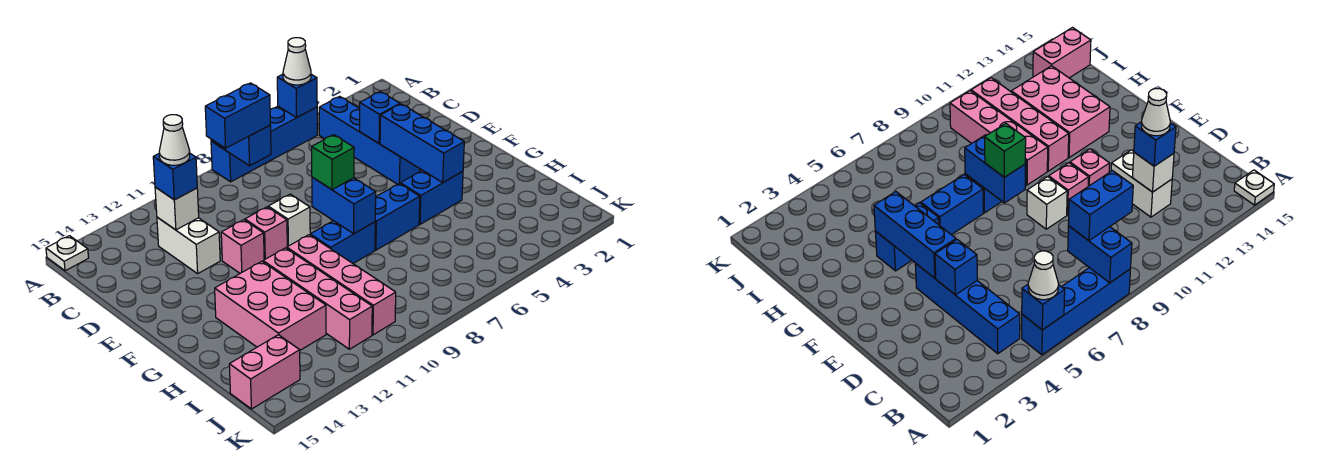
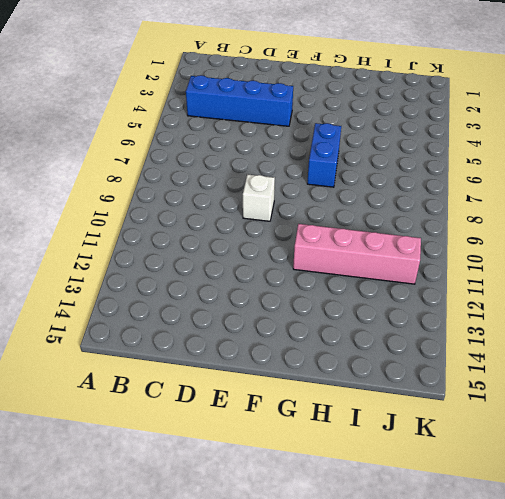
none -> blue brick A5:A8 level 1
none -> white plate A15 level 1
none -> white brick C12:D12 level 1

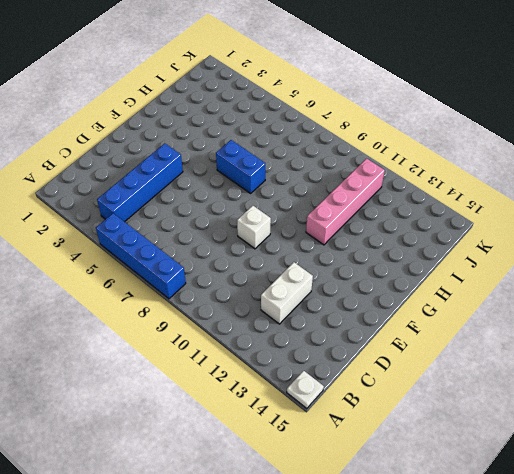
none -> pink brick E10 level 1
none -> pink brick E11 level 1
none -> blue brick G4:G5 level 1

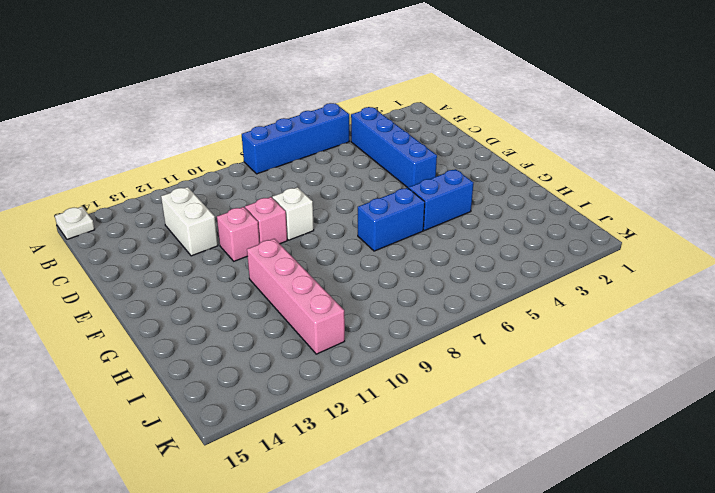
none -> blue brick G8:G9 level 1
none -> pink brick G10:J10 level 1
none -> pink brick G12:I13 level 1

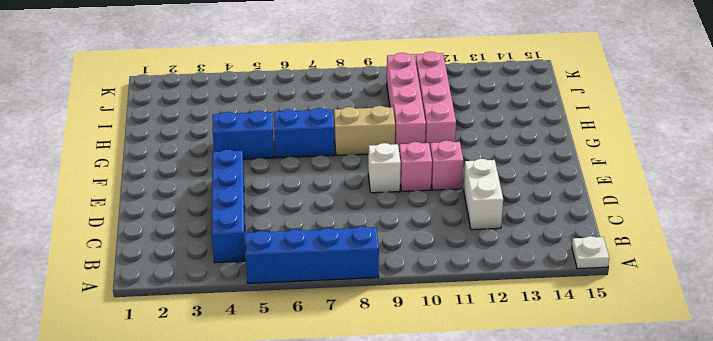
tan brick G8:G9 level 1 -> blue brick G8:G9 level 1
none -> pink brick G12:I13 level 1
none -> pink brick J14:J15 level 1
none -> blue brick A5 level 2

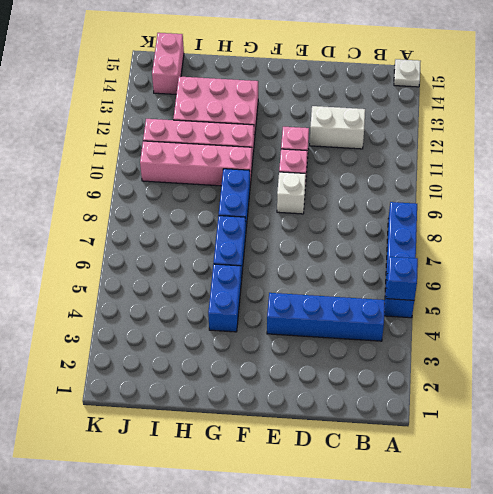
none -> blue brick A8:B8 level 2
none -> white brick C12 level 2
none -> blue brick D4 level 2

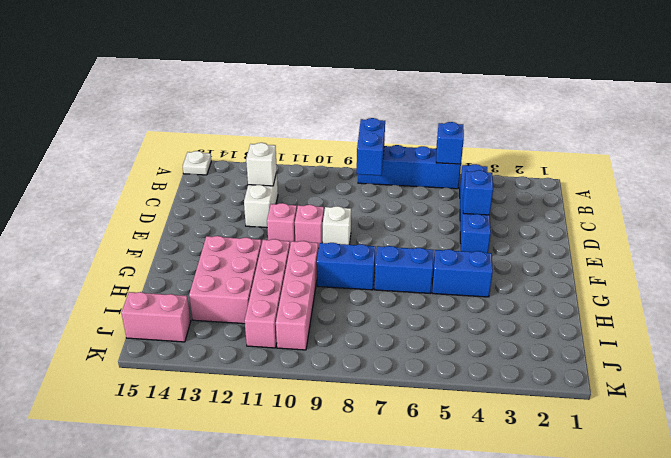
none -> blue brick E4:G4 level 2
none -> blue brick F8:G8 level 2
none -> white cone A5 level 3

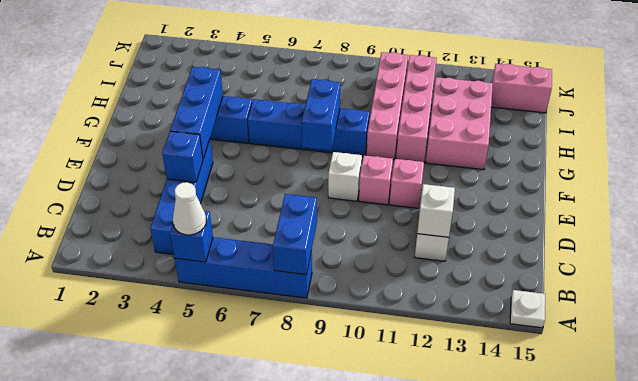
none -> blue brick B8:B9 level 3
none -> blue brick C12 level 3
none -> green brick F8 level 3

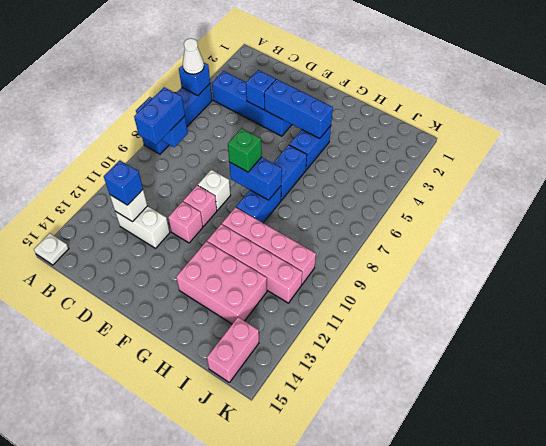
none -> white cone C12 level 4

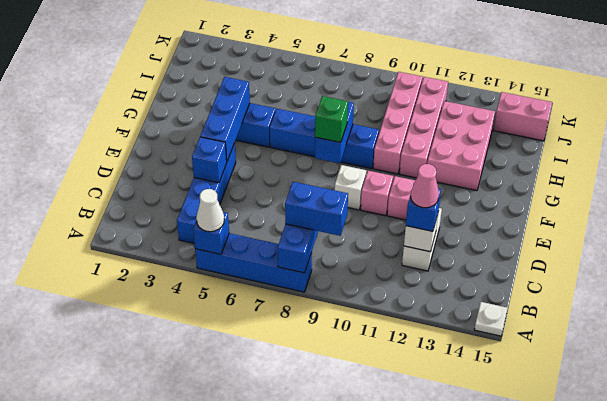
pink cone C12 level 4 -> white cone C12 level 4

